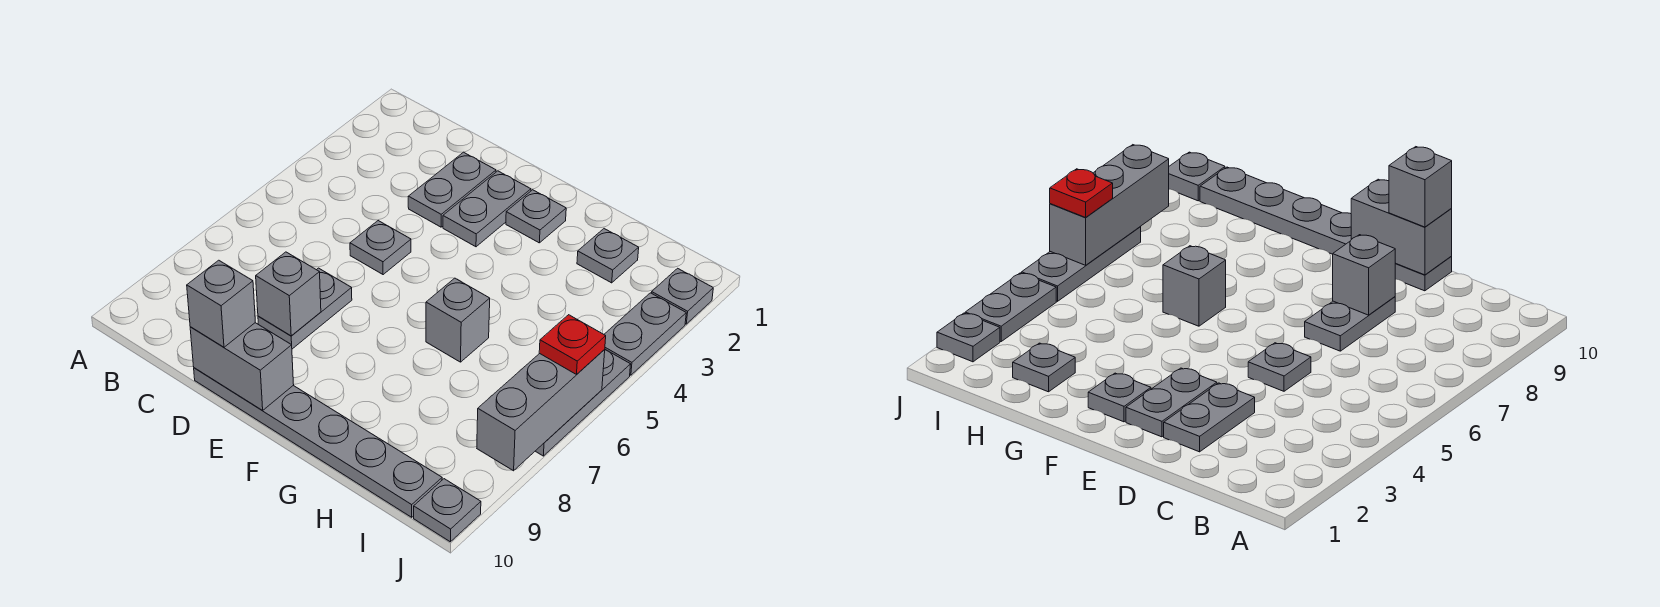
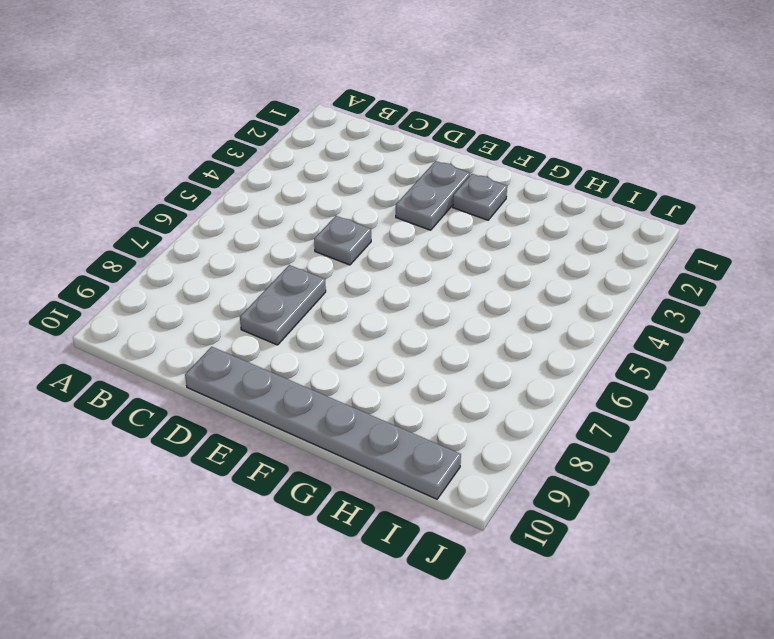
none -> grey plate D2:D3 level 1
none -> grey brick G6 level 1
none -> grey plate H2 level 1

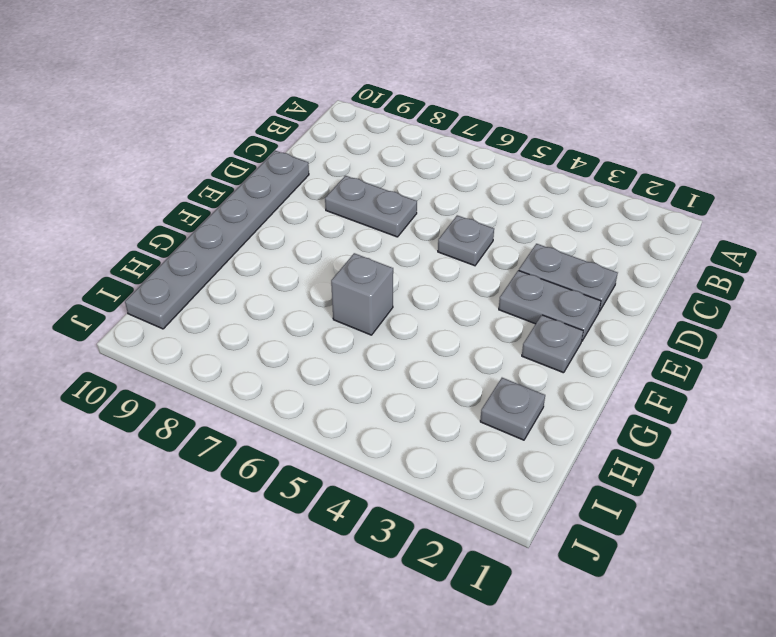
none -> grey plate J2 level 1
none -> grey plate J3:J4 level 1
none -> grey plate J5:J7 level 1

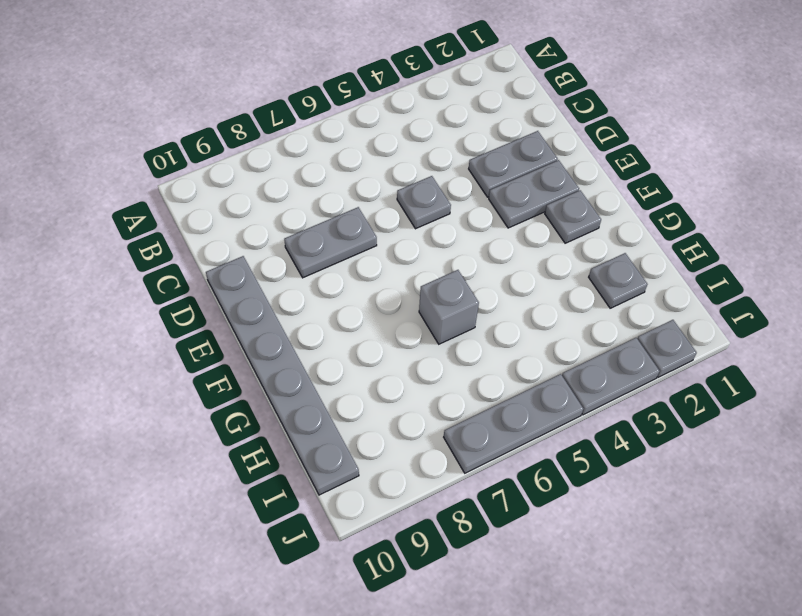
none -> grey plate J10 level 1
none -> grey brick D8 level 2
none -> grey brick D10:E10 level 2

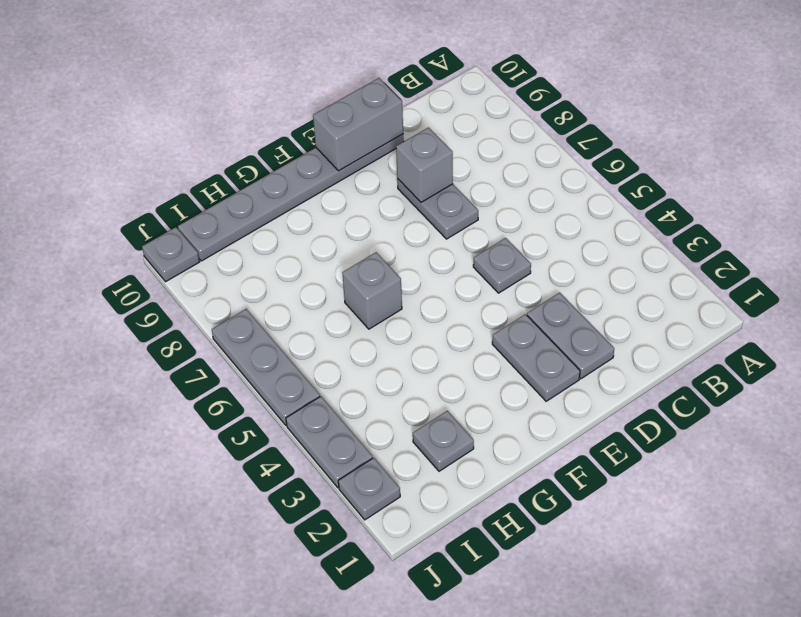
none -> grey plate F2 level 1
none -> grey brick J6:J8 level 2
none -> grey brick D10 level 3

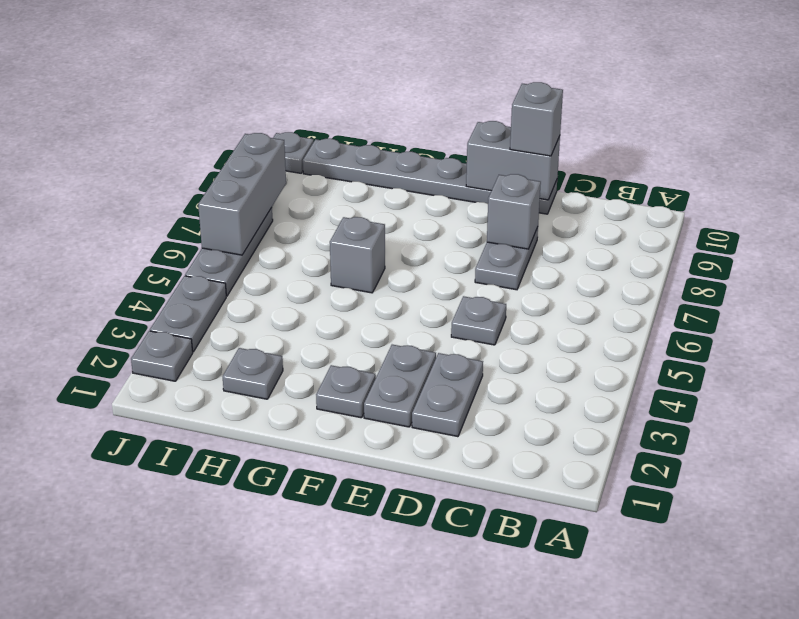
none -> red plate J6 level 3

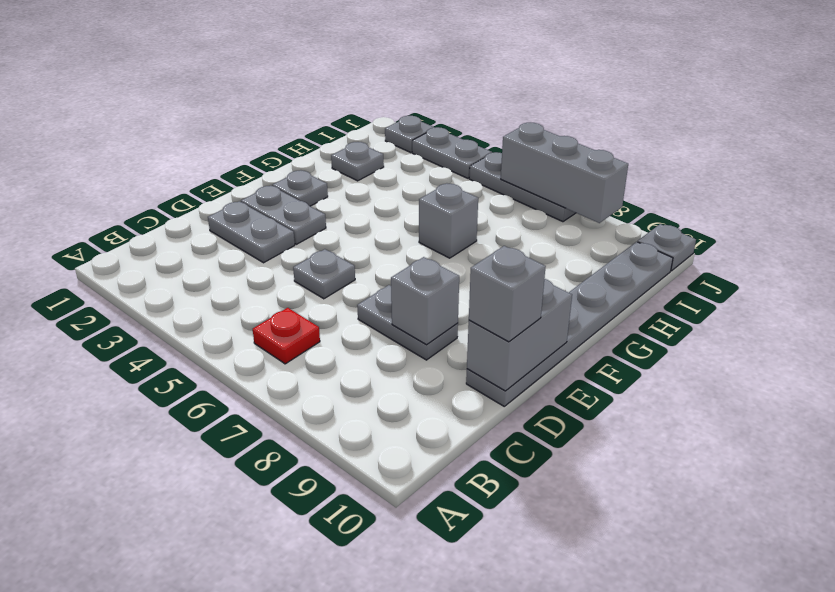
red plate B6 level 1 -> red plate J6 level 3

